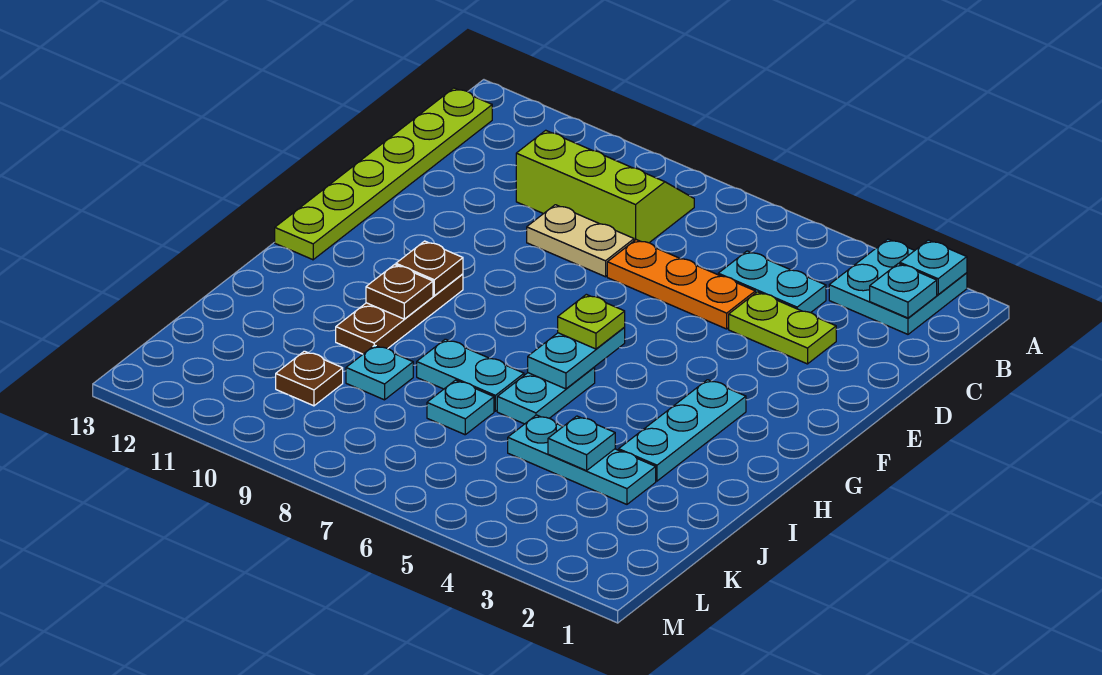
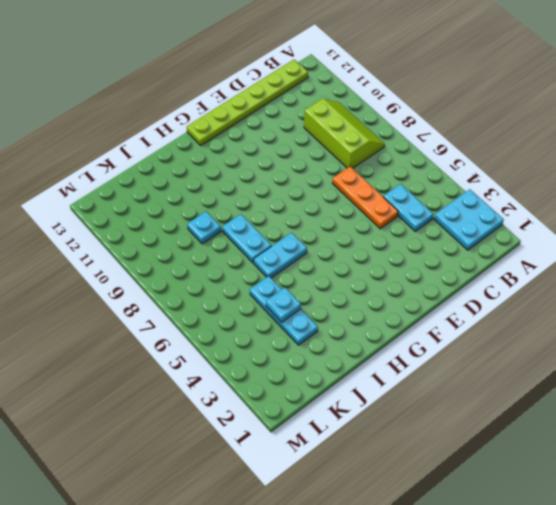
none -> lime plate D3:D4 level 1
none -> tan plate D8:D9 level 1
none -> cyan plate G3:I3 level 1

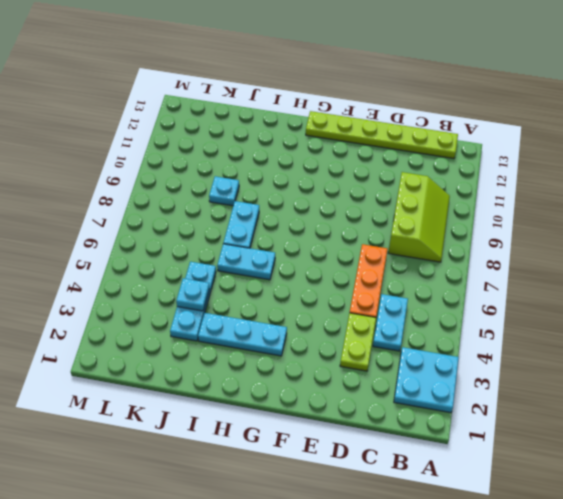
none -> tan plate D8:D9 level 1
none -> brown plate G10:I10 level 1
none -> cyan plate J7 level 1

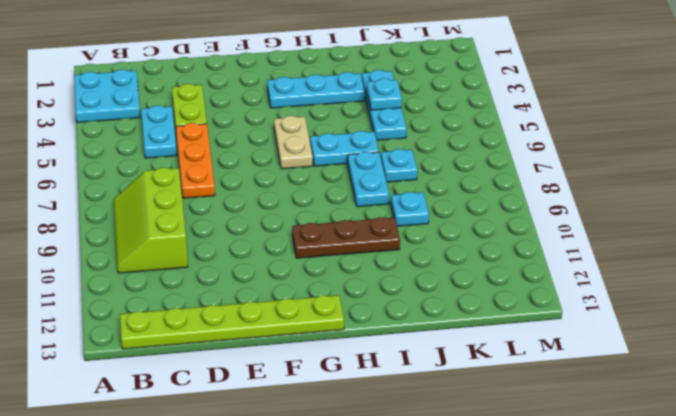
tan plate G5:G6 level 1 -> tan plate D8:D9 level 1
none -> brown plate K10 level 1
none -> cyan plate A2 level 2
none -> cyan plate B2 level 2

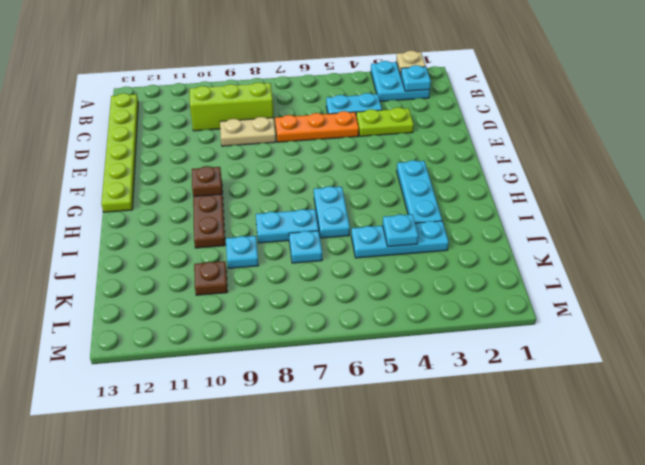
tan plate A2 level 2 -> cyan plate A2 level 2
none -> cyan plate G6:H6 level 2
none -> brown plate H10 level 2
none -> lime plate G6 level 3

